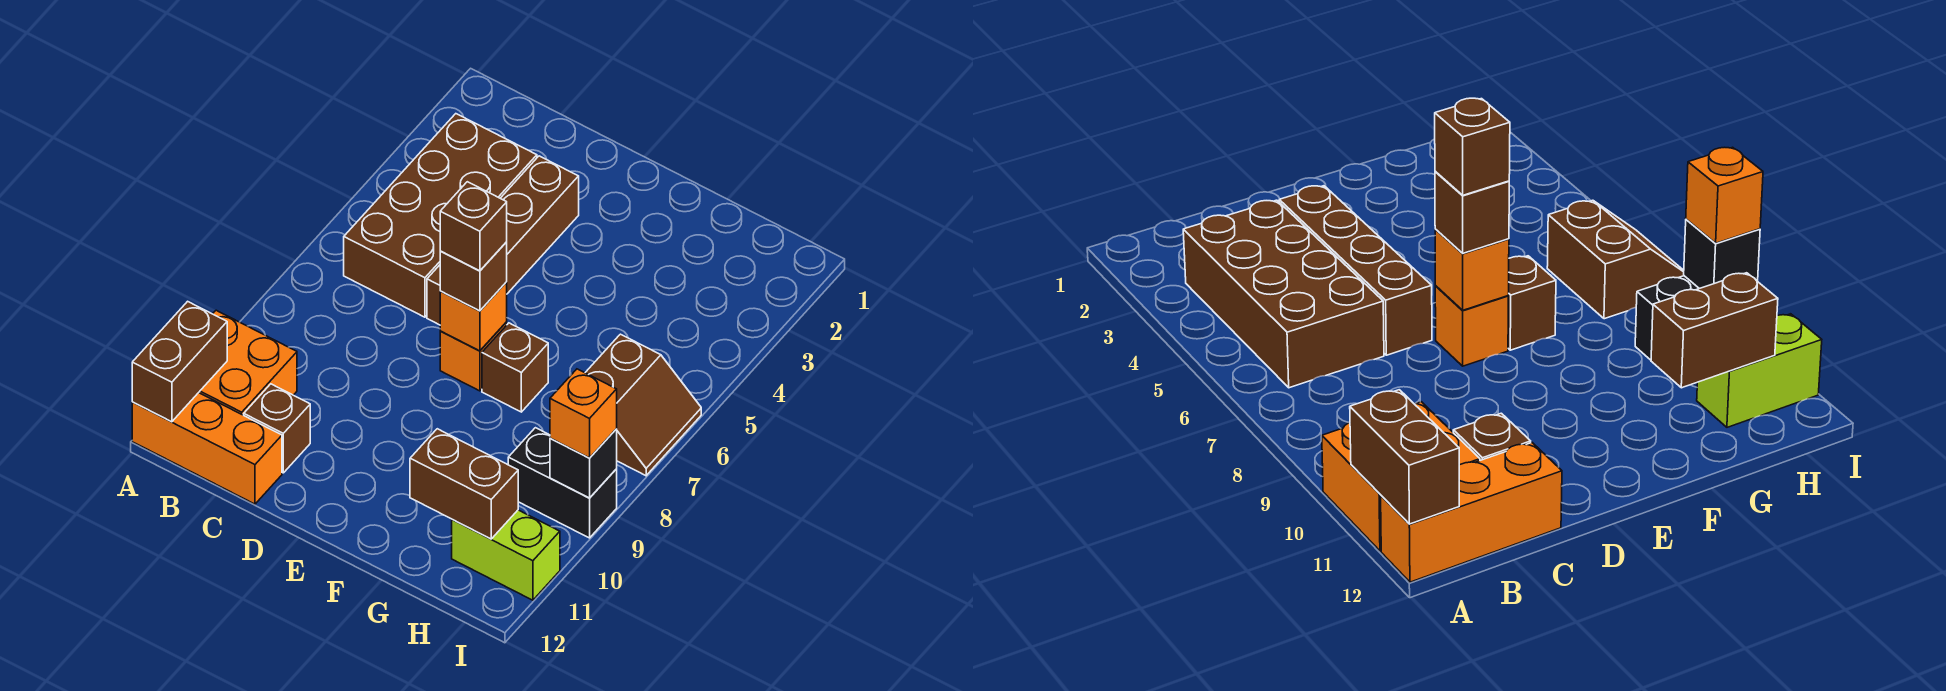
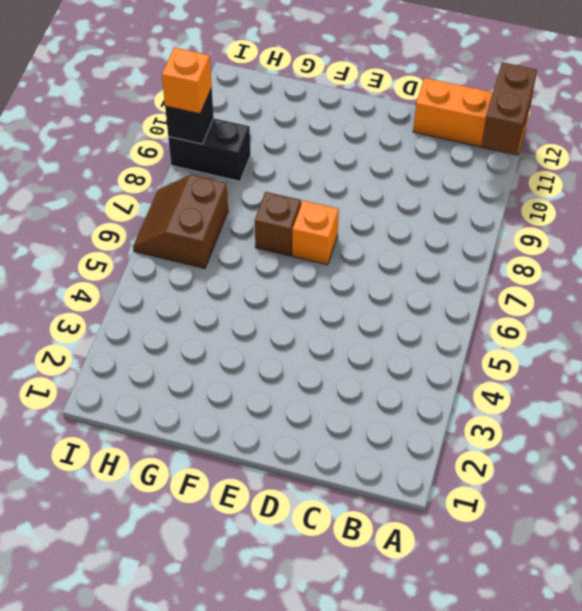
none -> orange brick A10:B11 level 1
none -> brown brick B3:C6 level 1
none -> brown brick C11 level 1

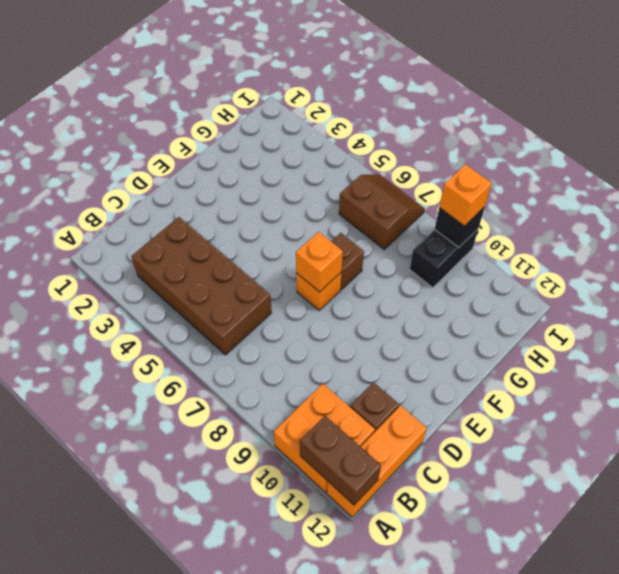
none -> brown brick D3:D6 level 1
none -> lime brick H11:I11 level 1
none -> brown brick G11:H11 level 2

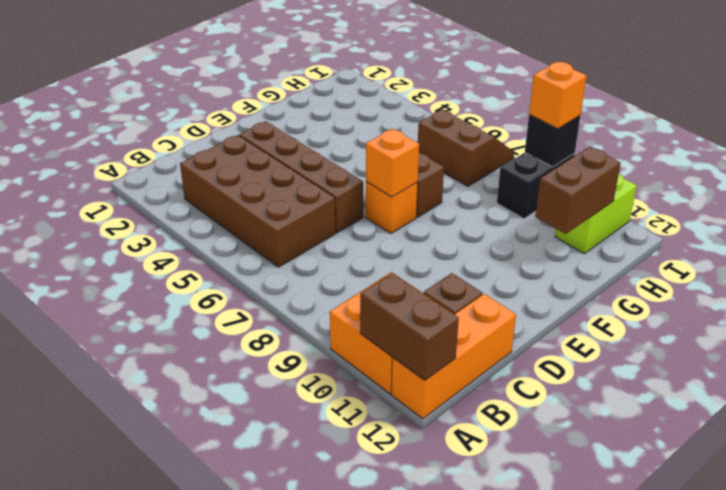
none -> brown brick E7 level 3
none -> brown brick E7 level 4

